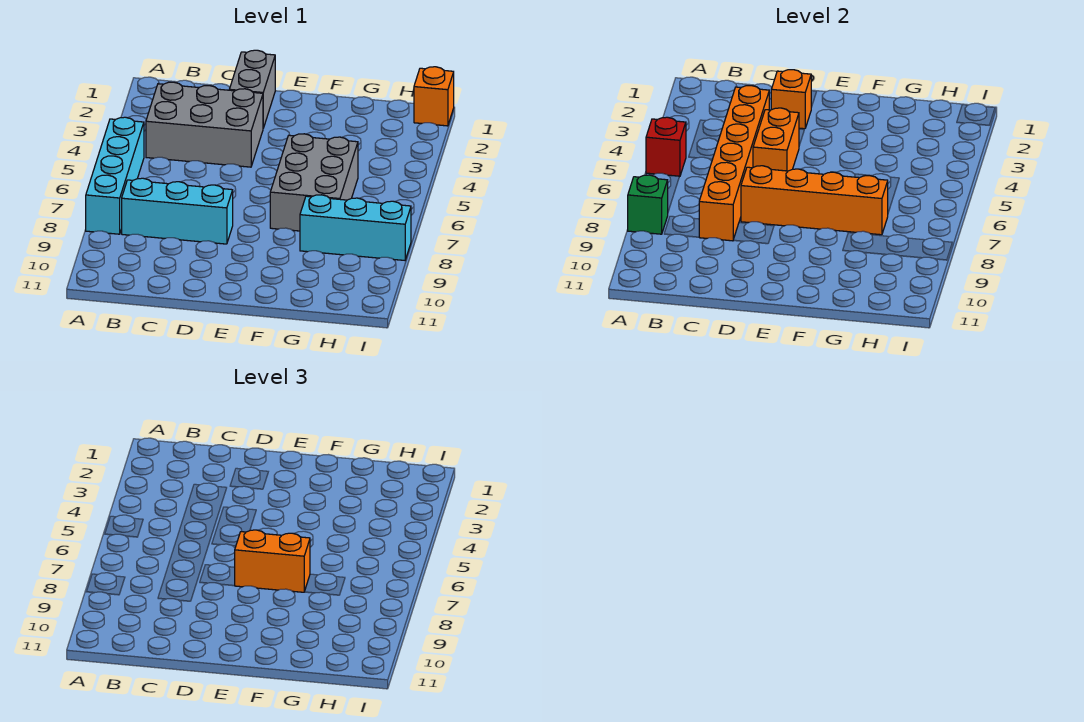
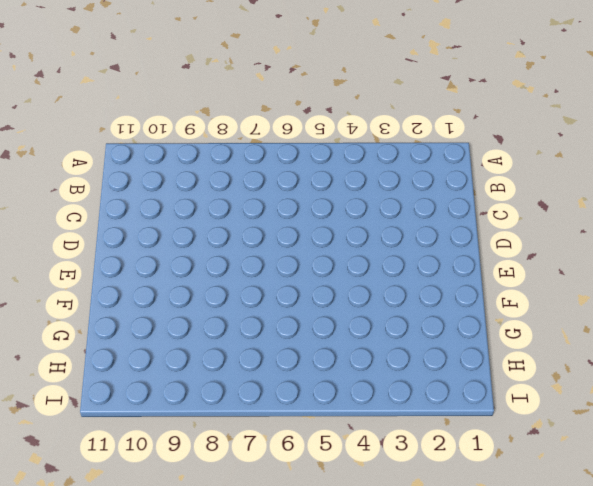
none -> cyan brick A5:A8 level 1
none -> grey brick B3:D4 level 1
none -> cyan brick B8:D8 level 1

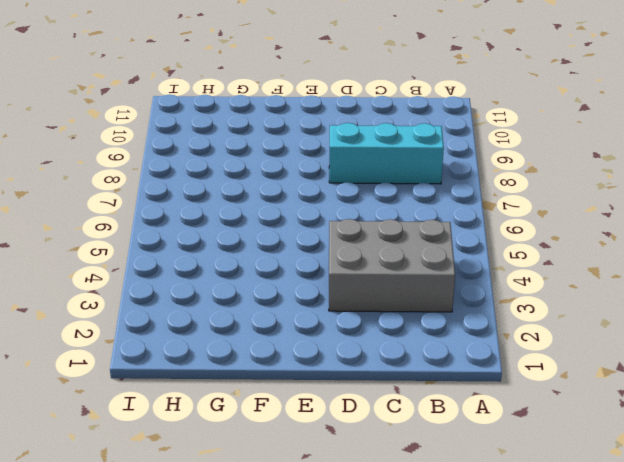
none -> cyan brick A5:A8 level 1
none -> grey brick D1:D2 level 1
none -> grey brick F5:G7 level 1

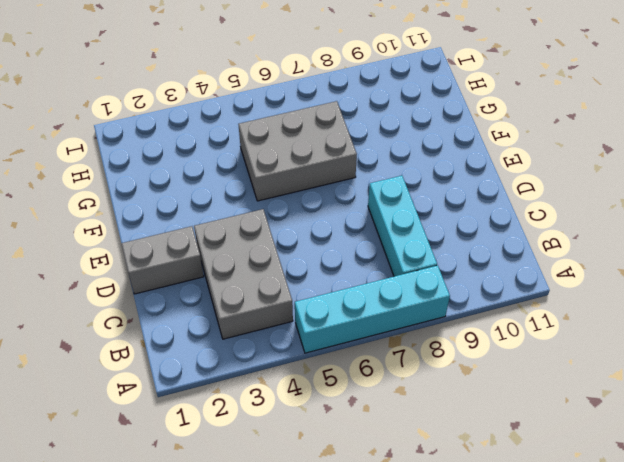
none -> cyan brick G8:I8 level 1
none -> orange brick I1 level 1
none -> red brick A5 level 2

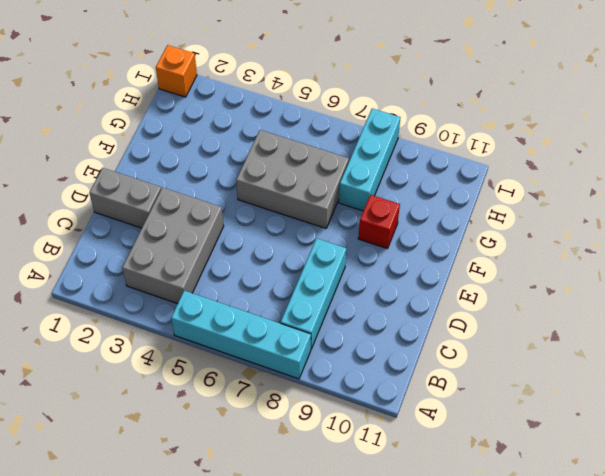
red brick F9 level 1 -> red brick A5 level 2
none -> green brick A8 level 2
none -> orange brick C3:C8 level 2
none -> orange brick D2 level 2

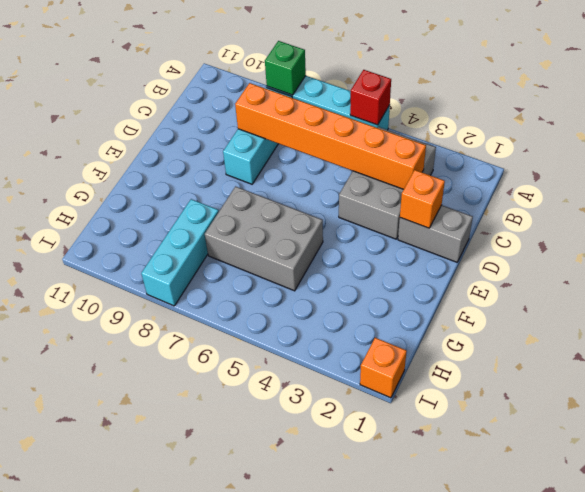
none -> orange brick D4:D5 level 2
none -> orange brick D7:G7 level 2
none -> orange brick E7:F7 level 3

